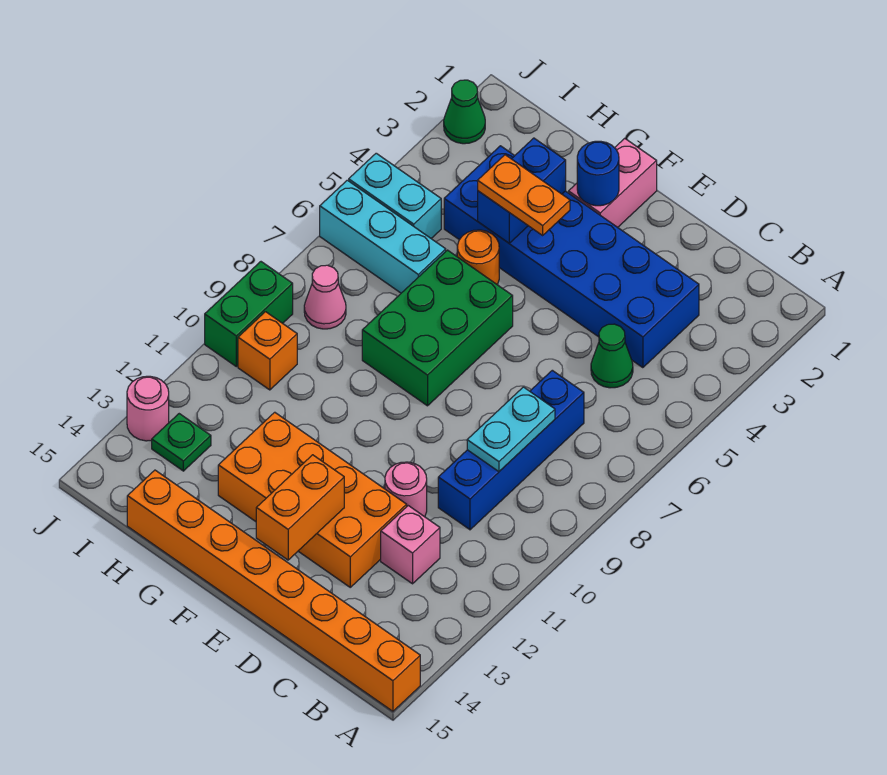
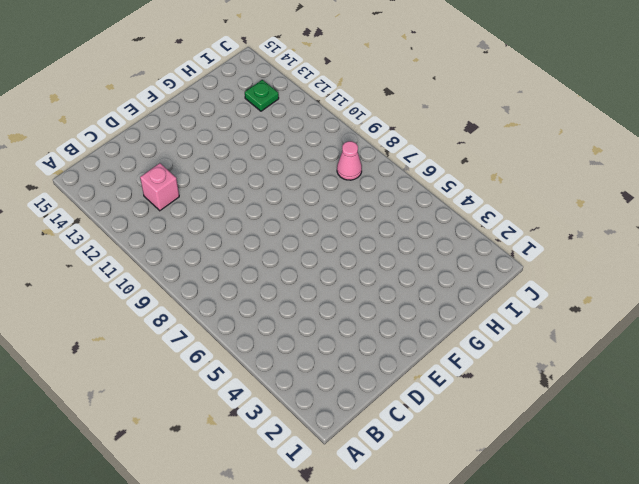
none -> orange brick A15:H15 level 1
none -> blue brick C3:H4 level 1
none -> green cone C5 level 1

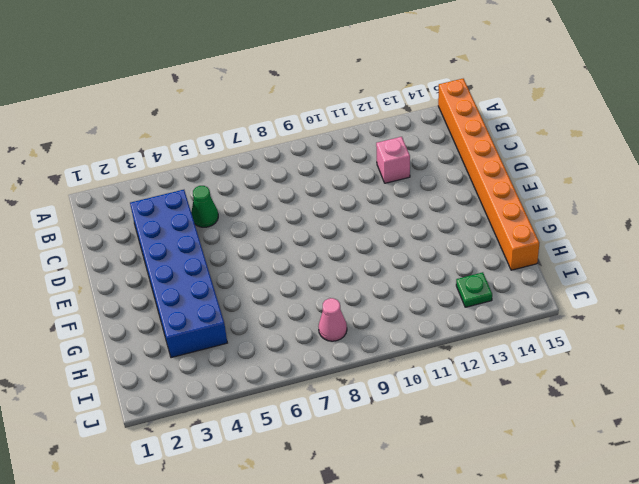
none -> blue brick C7:C10 level 1
none -> pink round brick D11 level 1
none -> orange brick D12:G13 level 1

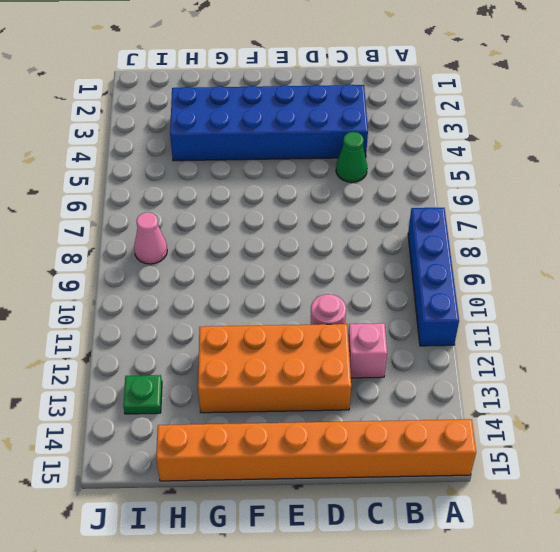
blue brick A8:A11 level 1 -> blue brick C7:C10 level 1
none -> pink brick F1:F2 level 1
none -> green brick F6:G8 level 1
none -> orange round brick G5 level 1

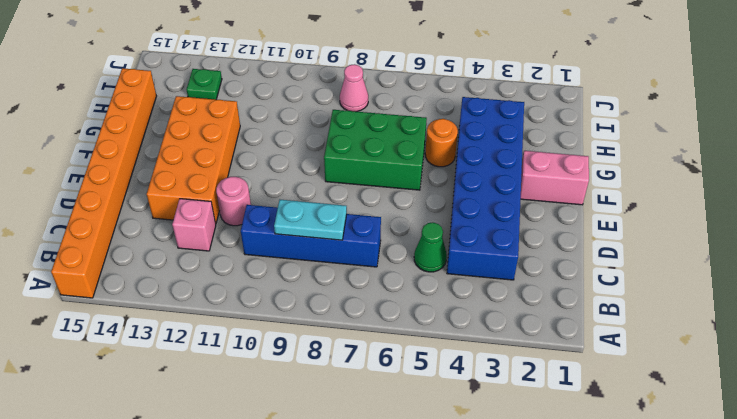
none -> cyan brick H6:J6 level 1
none -> cyan brick I5:J5 level 1
none -> orange brick I10 level 1

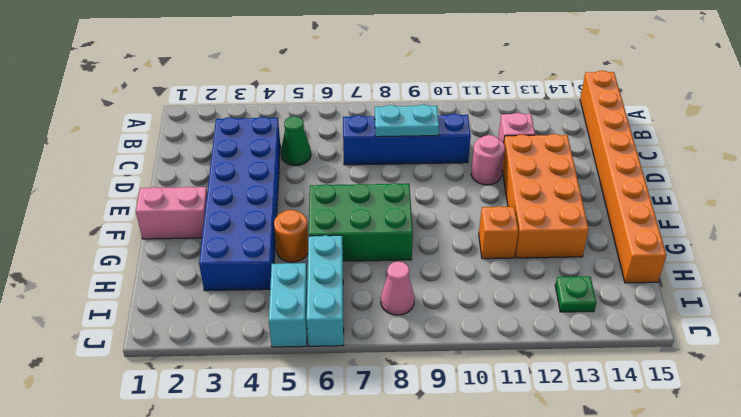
orange brick G11 level 1 -> orange brick I10 level 1
none -> green cone J2 level 1
none -> green brick J9:J10 level 1
none -> pink round brick J13 level 1

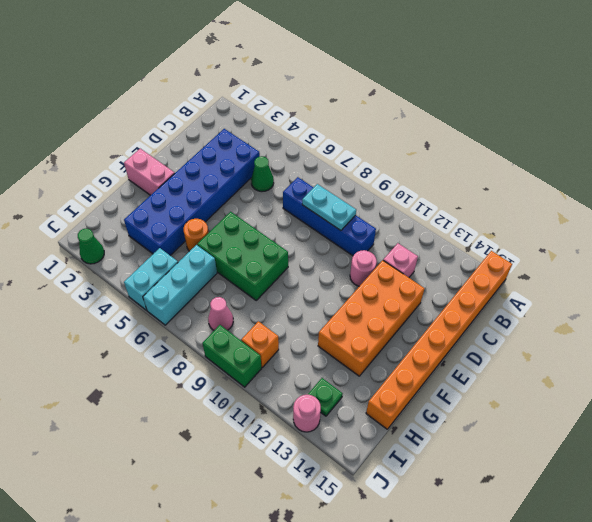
none -> orange brick E13:E14 level 2
none -> blue round brick F2 level 2
none -> blue brick G3:G4 level 2

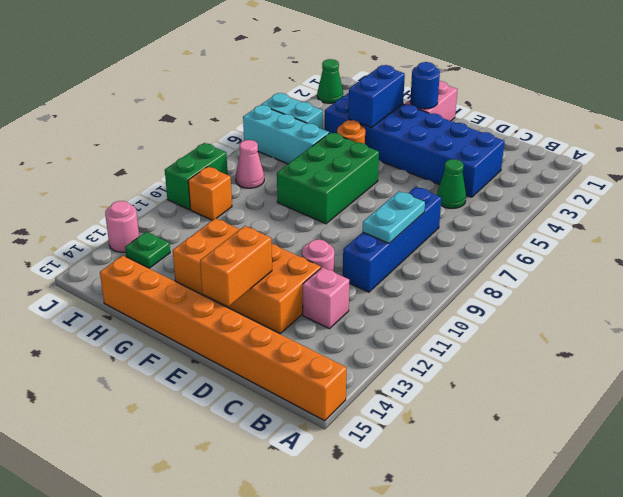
none -> orange plate F4:G4 level 3

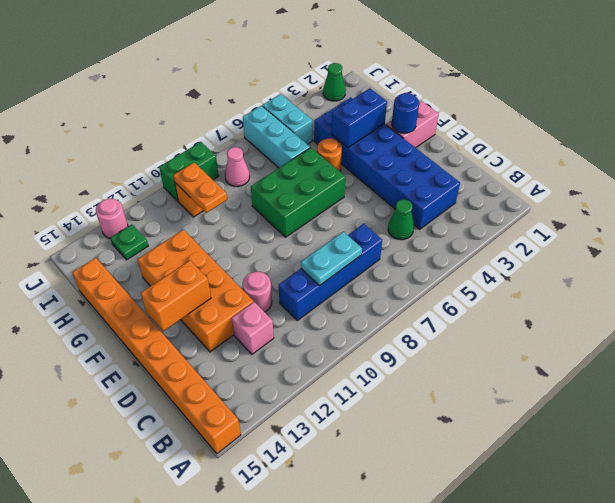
orange plate H10:I10 level 2 -> orange plate F4:G4 level 3

